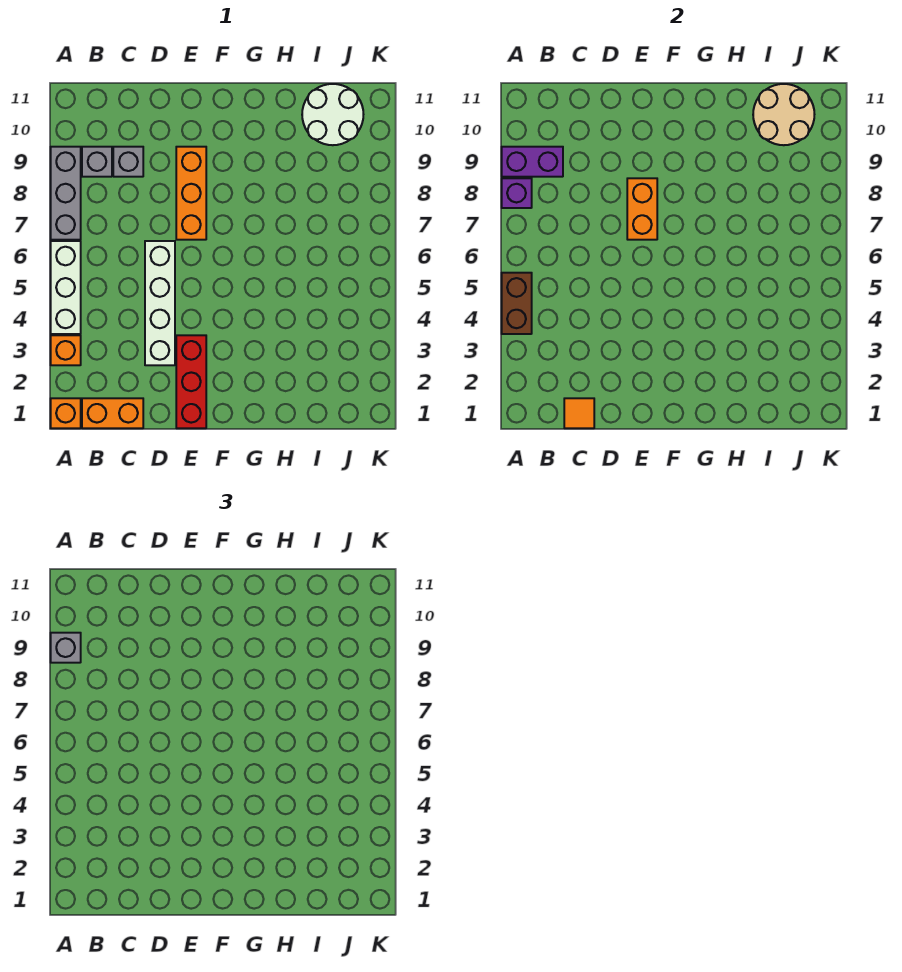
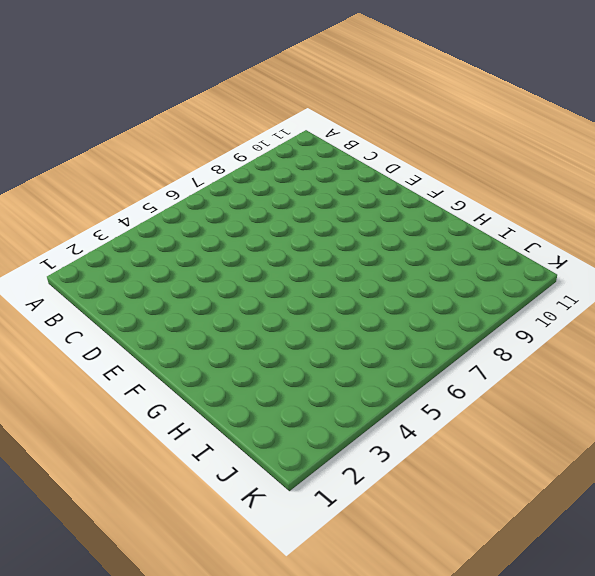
none -> orange brick A1 level 1
none -> orange brick A3 level 1
none -> white brick A4:A6 level 1

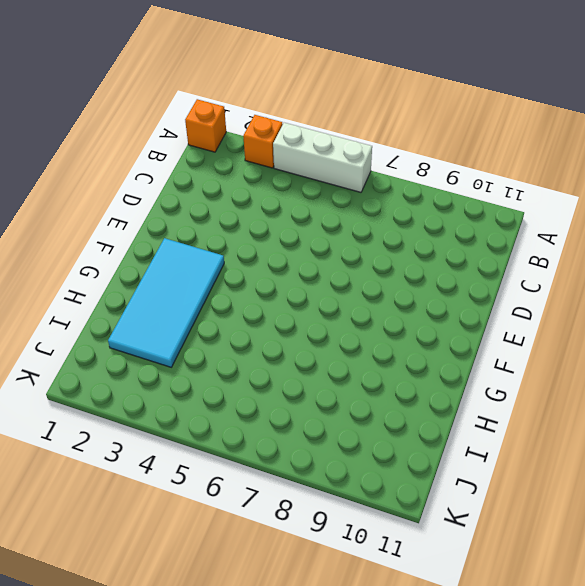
cyan tile F2:I3 level 1 -> none
none -> grey brick A7:A9 level 1
none -> orange brick B1:C1 level 1
none -> grey brick B9 level 1

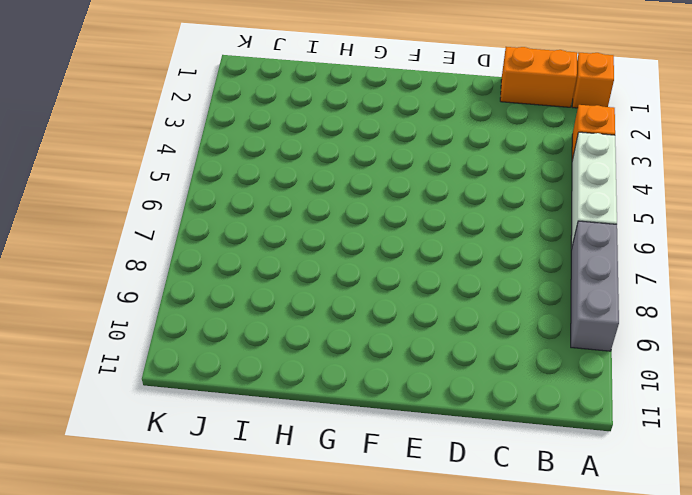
none -> grey brick B9 level 1
none -> grey brick C9 level 1
none -> white brick D3:D6 level 1

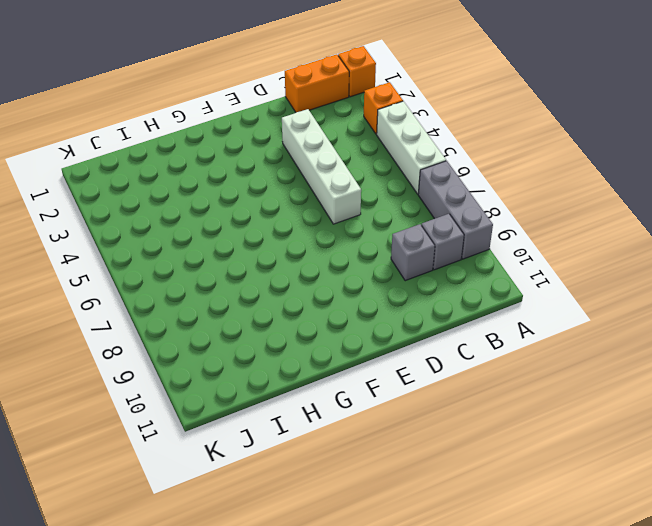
none -> red brick E1:E3 level 1
none -> orange brick E7:E9 level 1
none -> white round brick I10:J11 level 1

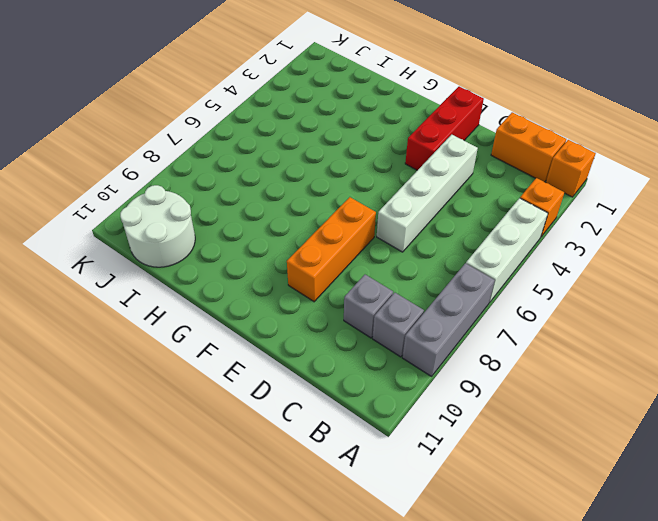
none -> brown brick A4:A5 level 2
none -> purple brick A8 level 2
none -> purple brick A9:B9 level 2

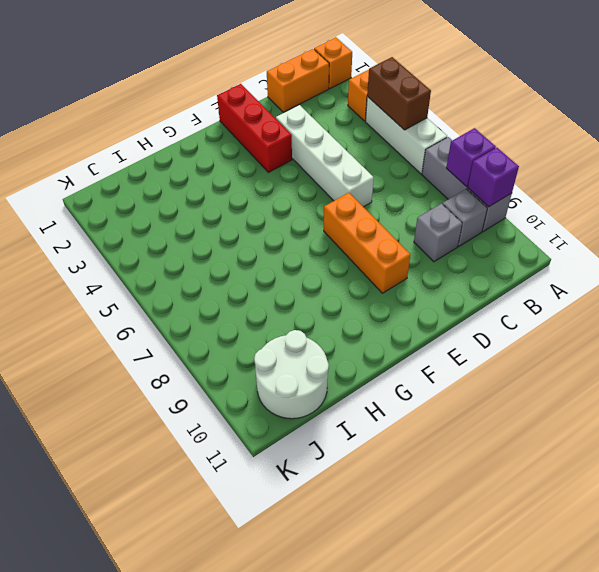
purple brick A9 level 2 -> purple brick A9:B9 level 2
none -> orange tile C1 level 2
none -> orange brick E7:E8 level 2
none -> tan round brick I10:J11 level 2

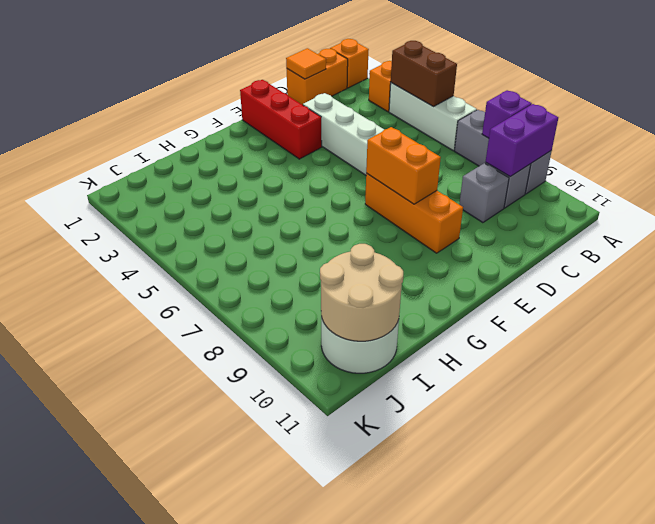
none -> grey brick A9 level 3

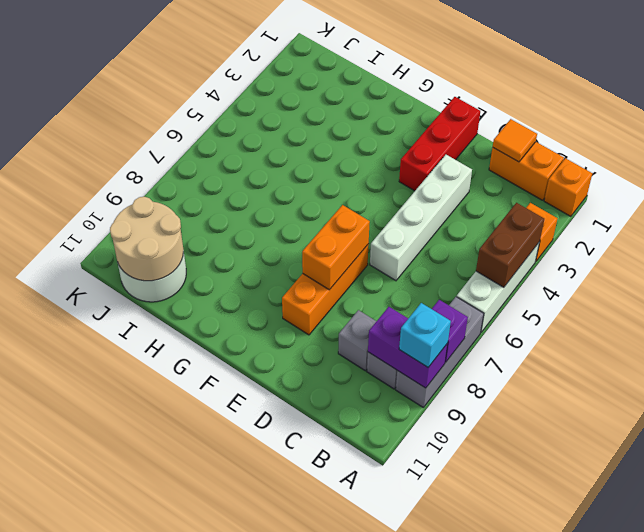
cyan brick A9 level 3 -> grey brick A9 level 3

